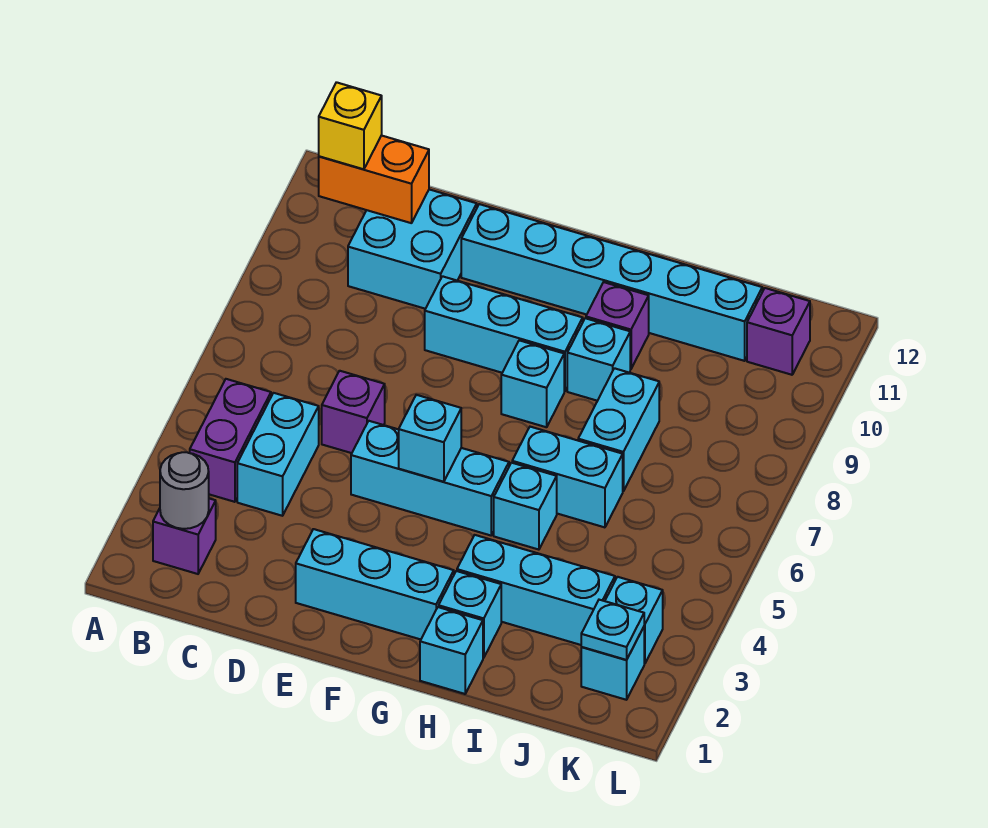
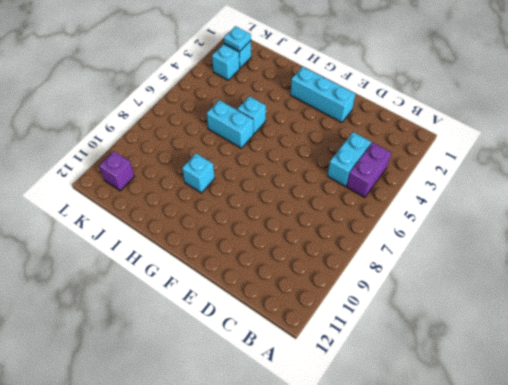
none -> purple brick B2 level 1
none -> cyan brick C10:D11 level 1
none -> purple brick D6 level 1

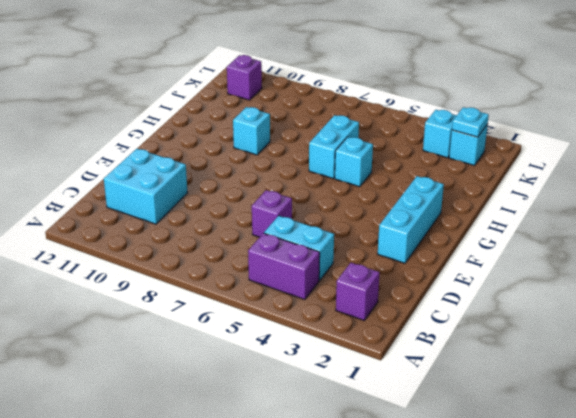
none -> cyan brick E5:G5 level 1
none -> cyan brick E9:G9 level 1
none -> cyan brick E11:J11 level 1

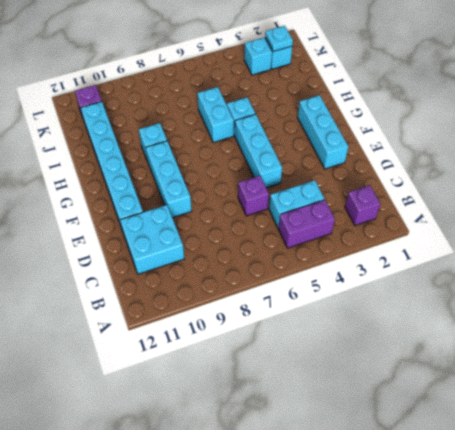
none -> cyan brick G8 level 1
none -> cyan brick H1 level 1
none -> cyan brick H2 level 1

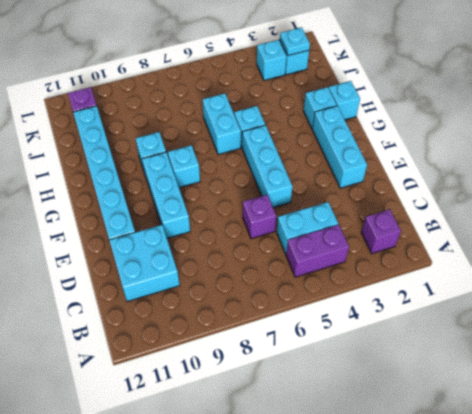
none -> cyan brick H3:J3 level 1
none -> purple brick H10 level 1
none -> cyan brick I7:I8 level 1

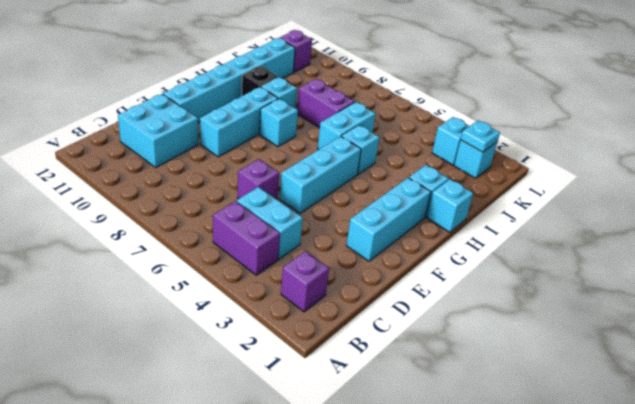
black brick H10 level 1 -> purple brick H10 level 1
purple brick I7:I8 level 1 -> cyan brick I7:I8 level 1
none -> cyan brick H3:J3 level 1
none -> grey round brick B2 level 2
none -> orange brick B11:C11 level 2

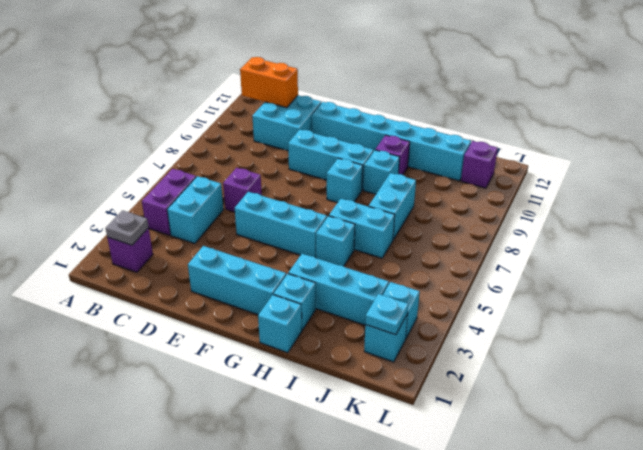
grey plate B2 level 2 -> grey round brick B2 level 2
none -> cyan brick F5 level 2
none -> yellow brick B11 level 3

